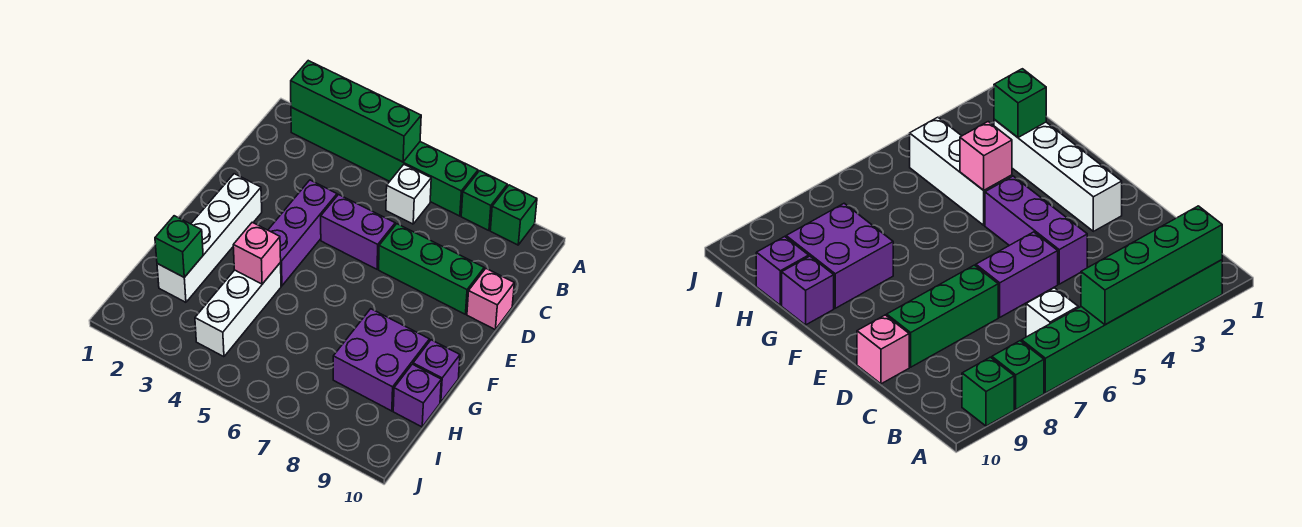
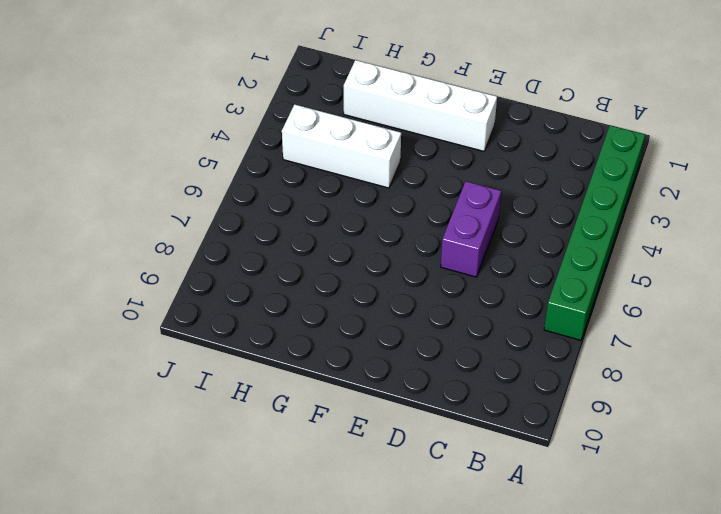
none -> green brick A8 level 1
none -> green brick A9 level 1
none -> white brick B6 level 1

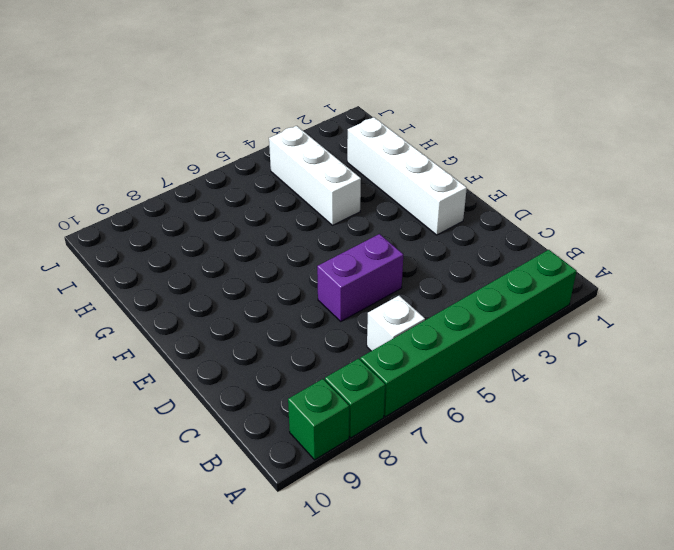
none -> purple brick D4:F4 level 1
none -> green brick D7:D9 level 1
none -> pink brick D10 level 1

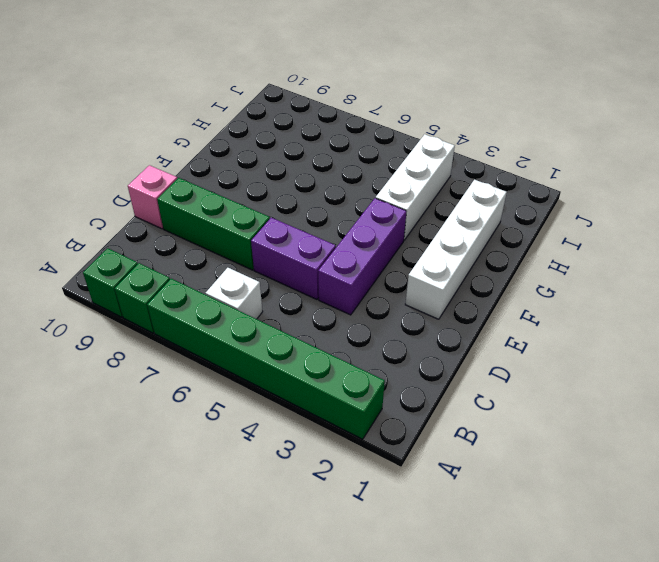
none -> purple brick G8:H9 level 1
none -> purple brick G10 level 1
none -> purple brick H10 level 1

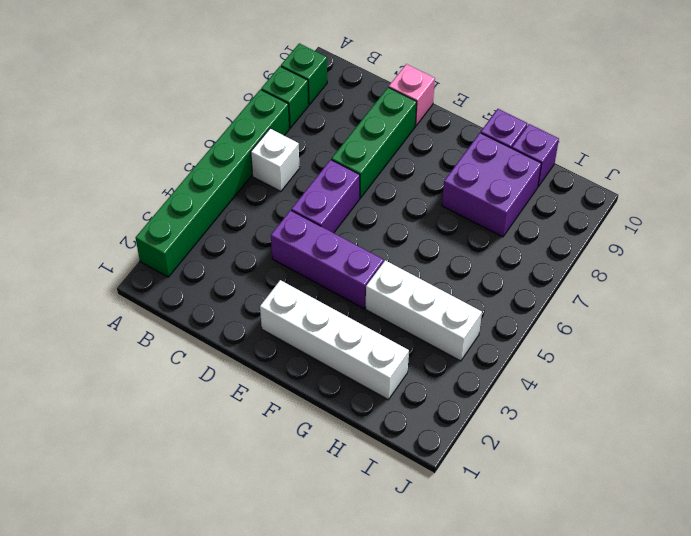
none -> green brick A2:A5 level 2
none -> pink brick G4 level 2
none -> green brick H2 level 2

